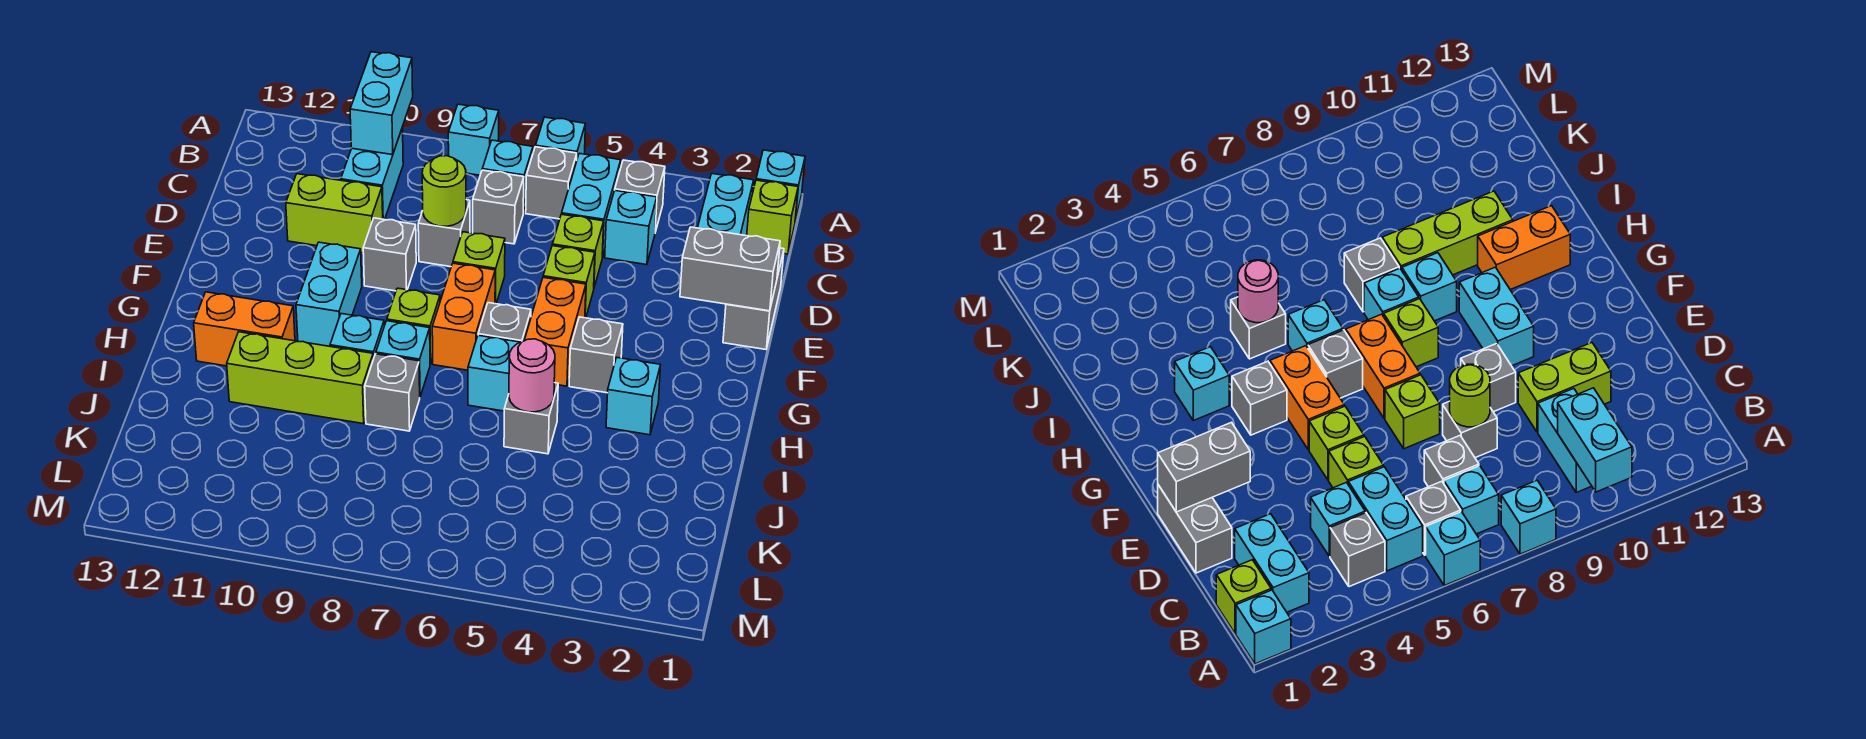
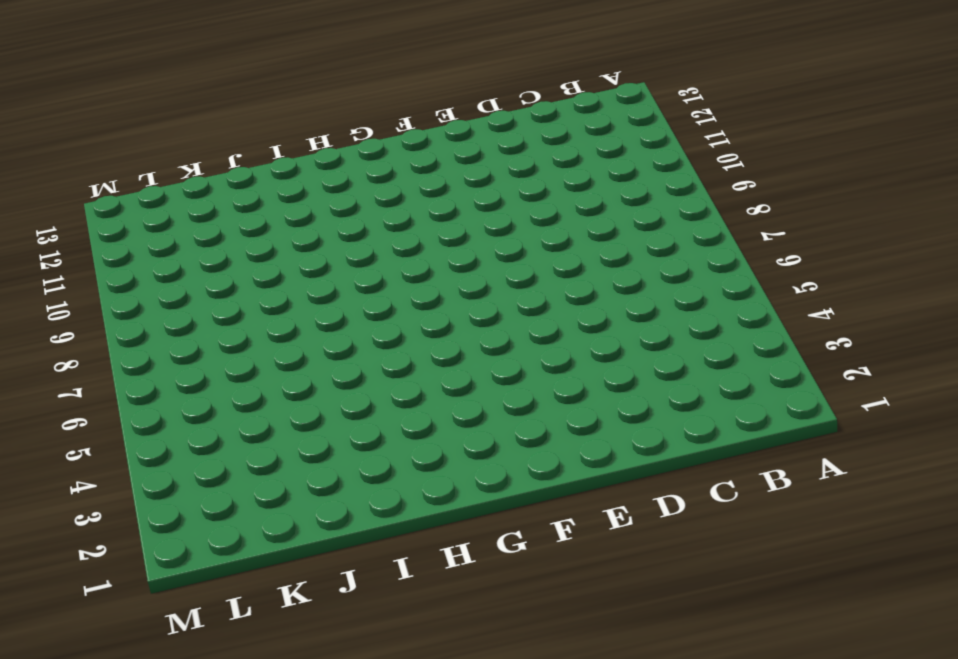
none -> cyan brick A1 level 1
none -> cyan brick A6 level 1
none -> cyan brick A8 level 1
none -> lime brick B1 level 1

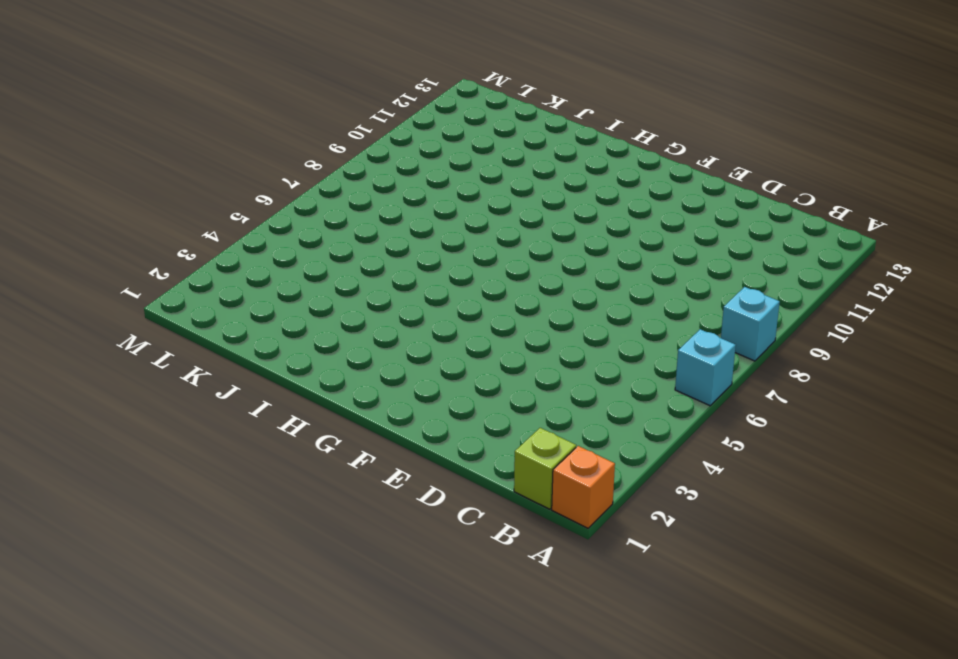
orange brick A1 level 1 -> cyan brick A1 level 1
none -> cyan brick B2:C2 level 1
none -> grey brick B4 level 1
none -> cyan brick B5:C5 level 1
none -> grey brick B6 level 1

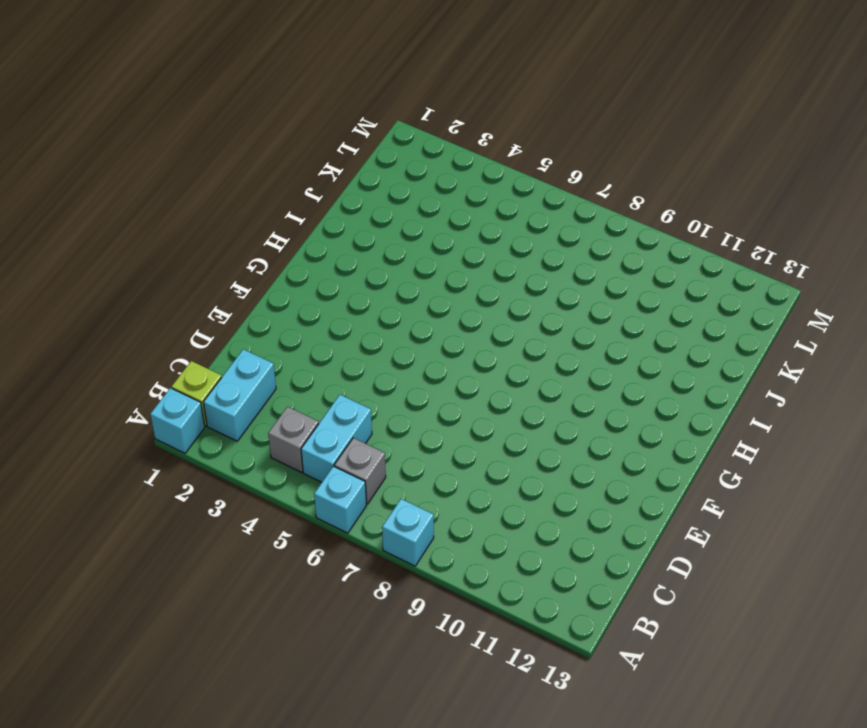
none -> cyan brick B7 level 1
none -> cyan brick B10:C10 level 1
none -> cyan brick C4 level 1
none -> grey brick C7 level 1

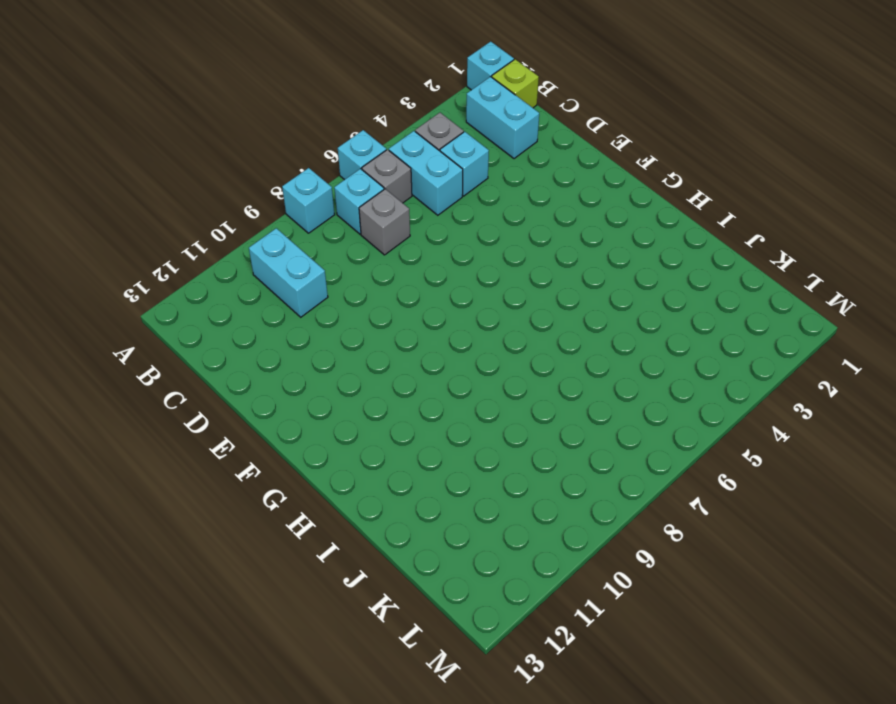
none -> grey brick D1:E1 level 1
none -> lime brick D5 level 1
none -> grey brick D8 level 1
none -> lime brick D10:D11 level 1

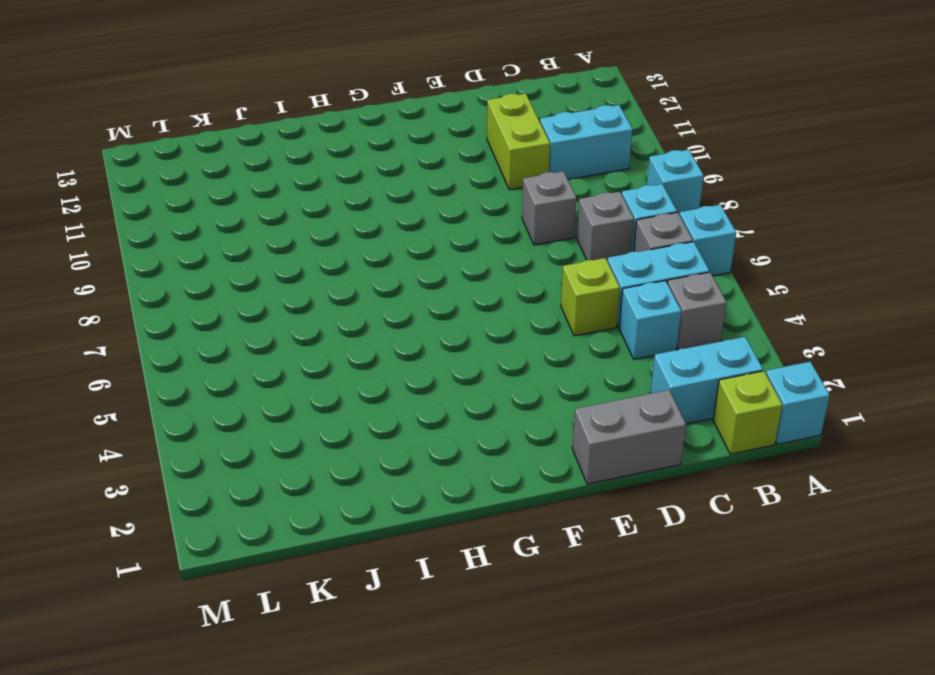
none -> lime brick E5 level 1
none -> lime brick E7 level 1
none -> grey brick E9 level 1
none -> orange brick F5:G5 level 1

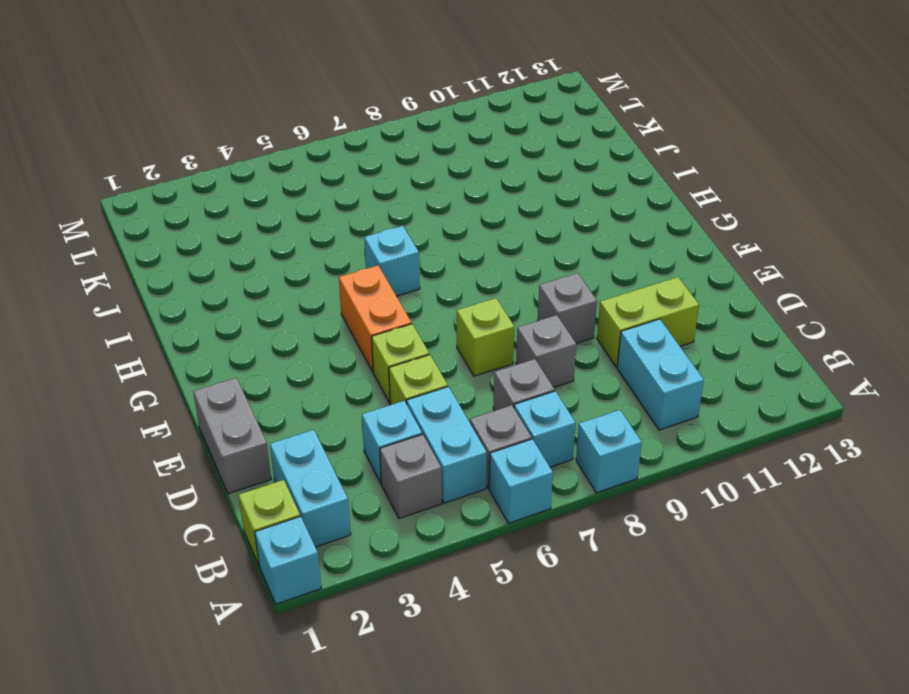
none -> orange brick F7:G7 level 1
none -> cyan brick F10:G10 level 1
none -> grey brick G4 level 1
none -> grey brick G6 level 1

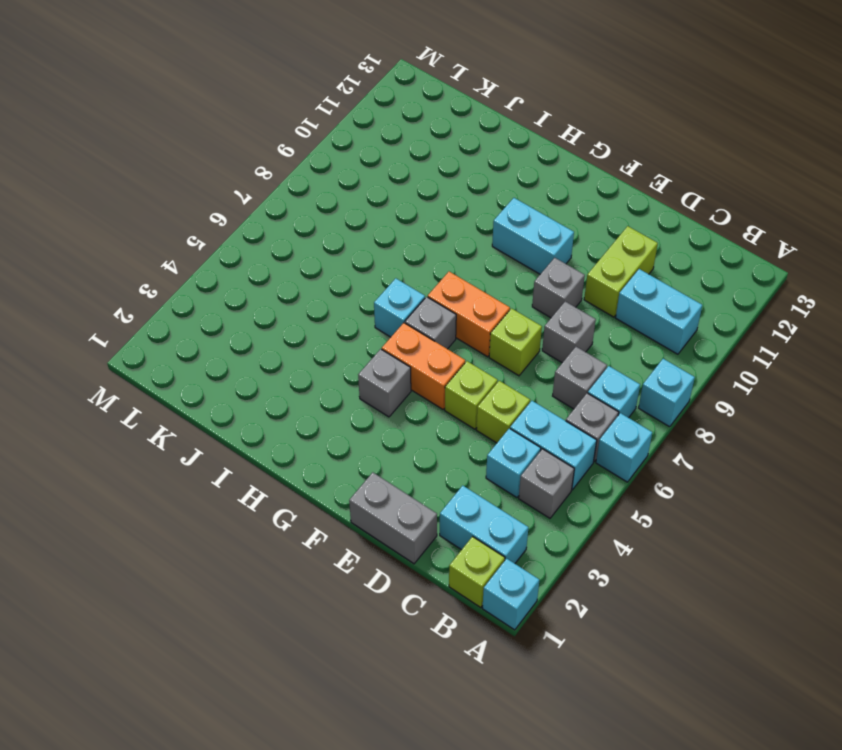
none -> lime brick G8 level 1
none -> cyan brick H3 level 1
none -> cyan brick H8 level 1
none -> cyan brick H9 level 1

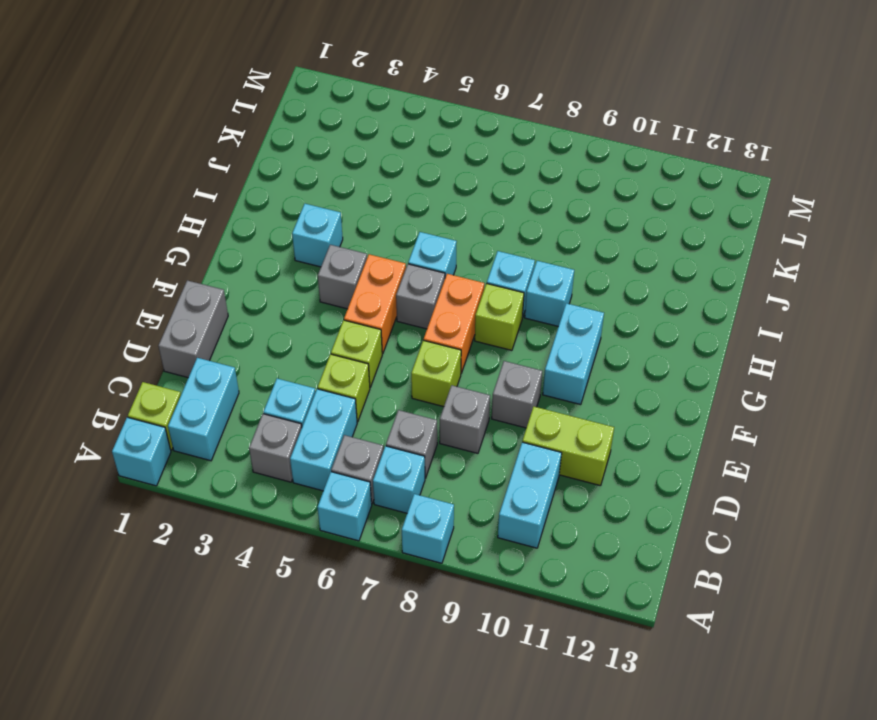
none -> orange brick H11:H12 level 1
none -> grey brick I5 level 1
none -> grey brick I8 level 1
none -> lime brick I9:I11 level 1

